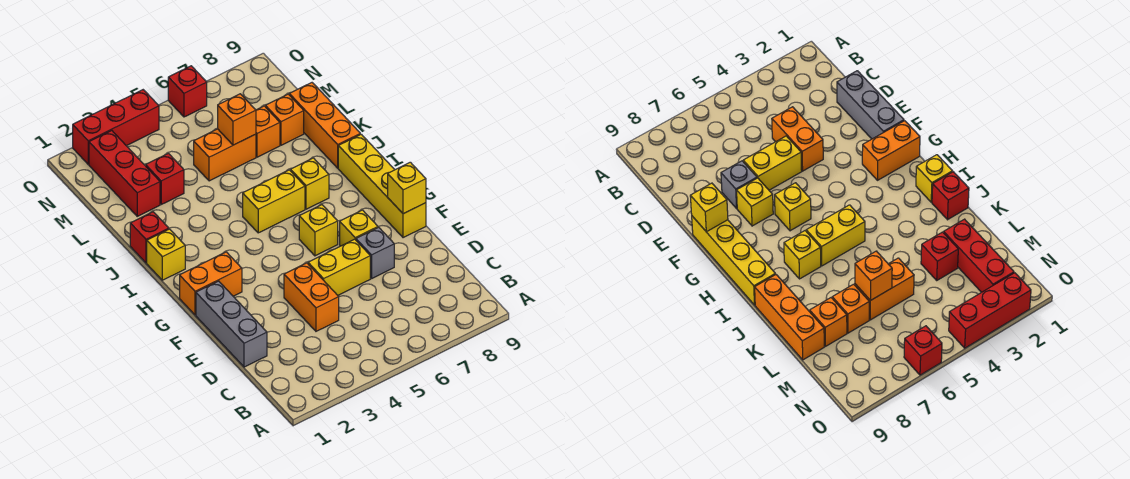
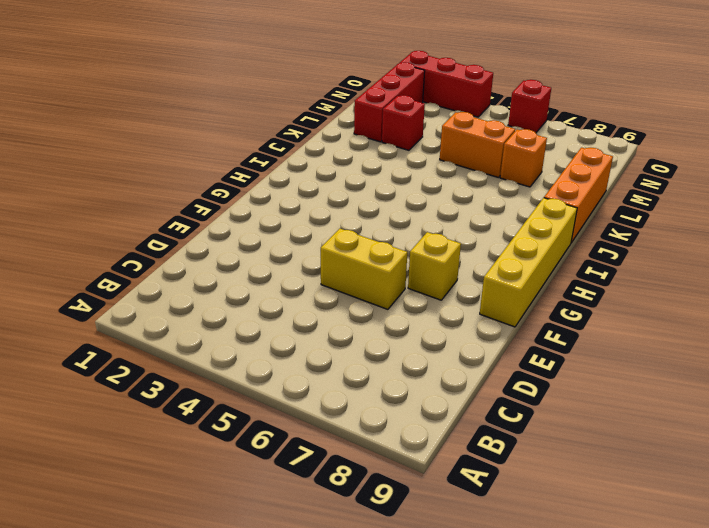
none -> grey brick D1:F1 level 1
none -> orange brick D4:E4 level 1
none -> grey brick E7 level 1

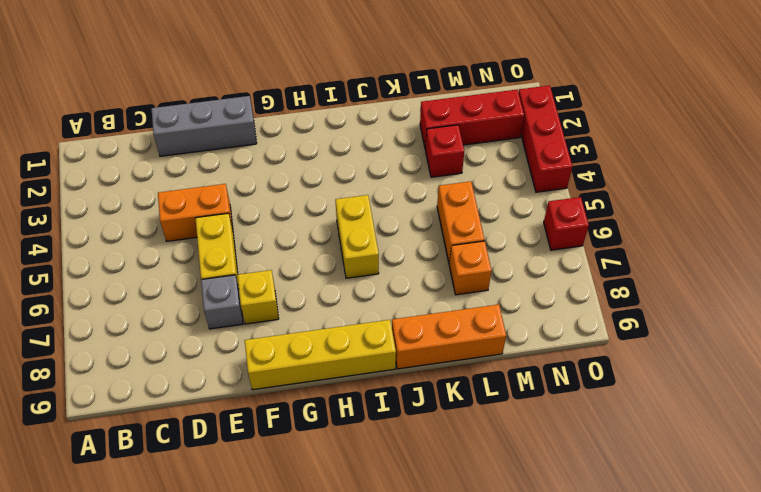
none -> orange brick G1:G2 level 1
none -> yellow brick G6 level 1
none -> yellow brick I1 level 1

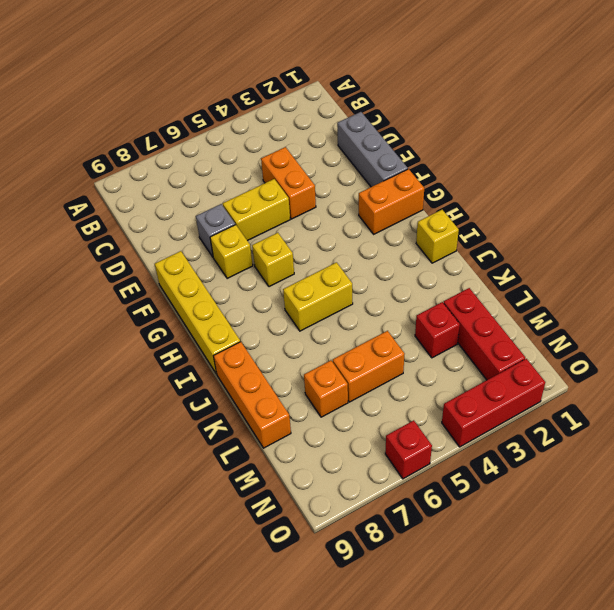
none -> yellow brick I7 level 1
none -> red brick J1 level 1
none -> orange brick L8 level 1

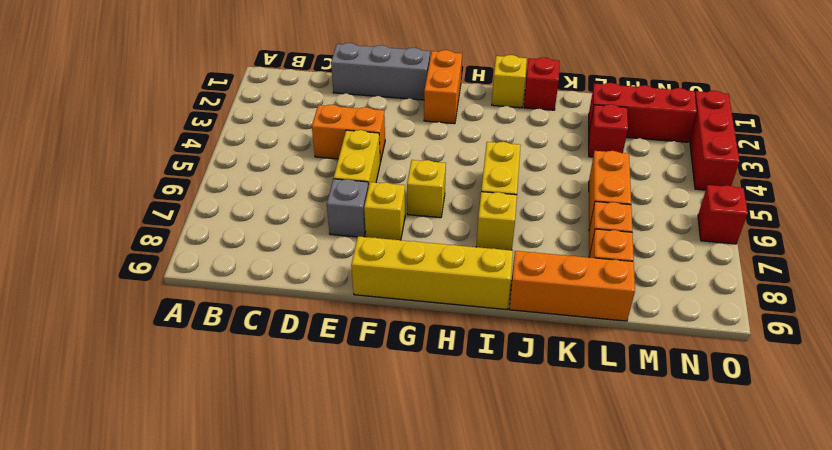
none -> yellow brick F9 level 2
none -> orange brick L6 level 2

